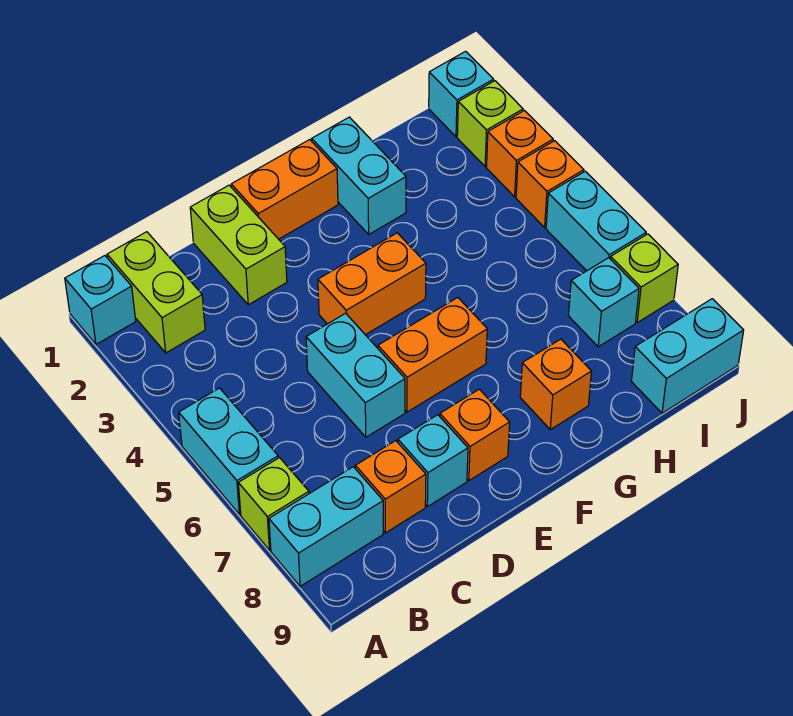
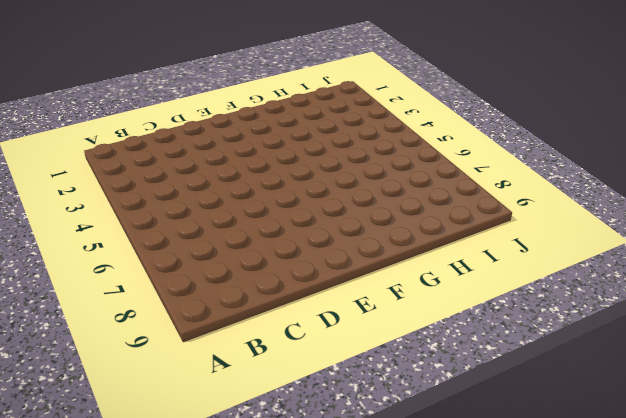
none -> cyan brick A1 level 1
none -> cyan brick A5:A6 level 1
none -> lime brick A7 level 1

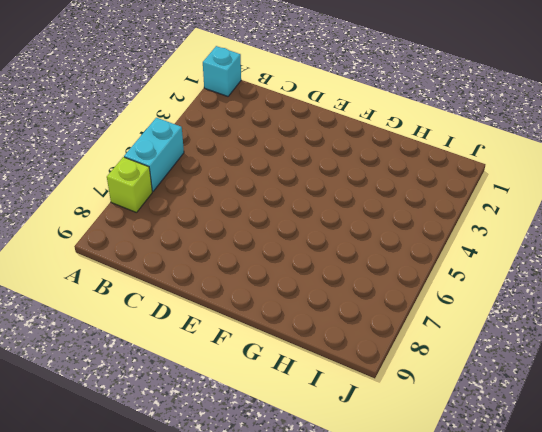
none -> cyan brick A8:B8 level 1
none -> lime brick B1:B2 level 1
none -> orange brick C8 level 1

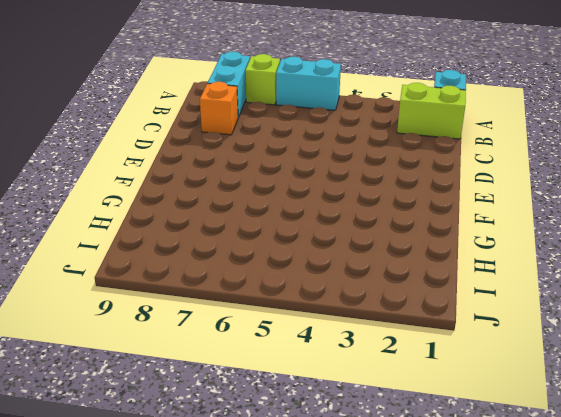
none -> lime brick D1:D2 level 1
none -> cyan brick D5:D6 level 1
none -> cyan brick D8 level 1

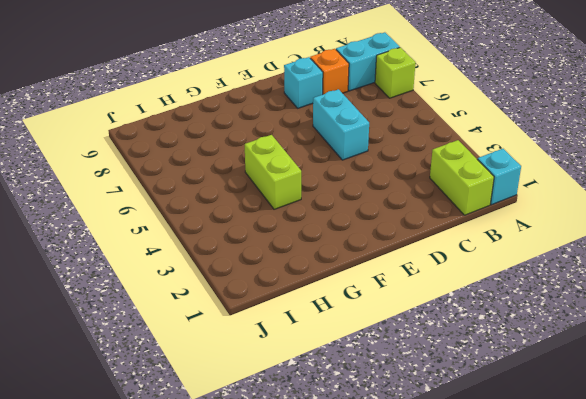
lime brick G4:G5 level 1 -> lime brick D1:D2 level 1
none -> cyan brick A5:A6 level 1
none -> orange brick E1:F1 level 1
none -> orange brick E4:F4 level 1

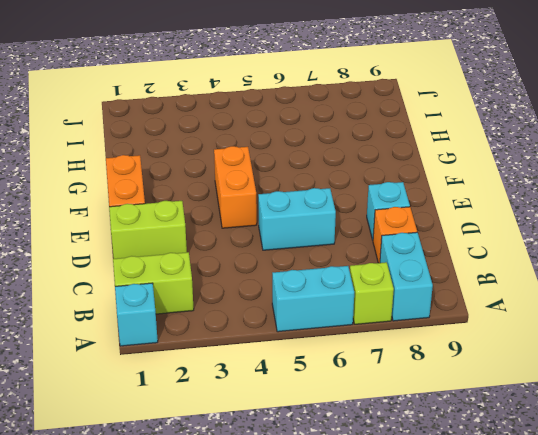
none -> orange brick E6:F6 level 1
none -> orange brick E8 level 1
none -> cyan brick G1:G2 level 1

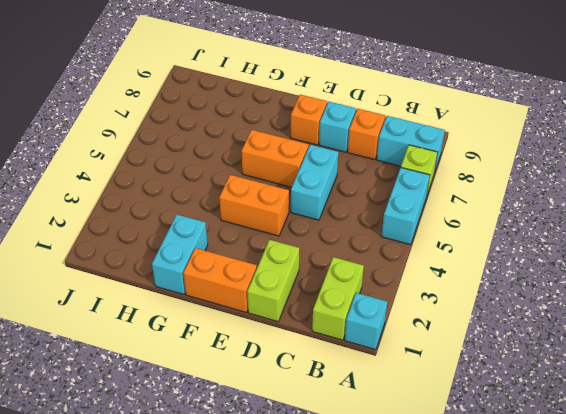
none -> orange brick G8 level 1
none -> cyan brick I7 level 1
none -> cyan brick I9:J9 level 1

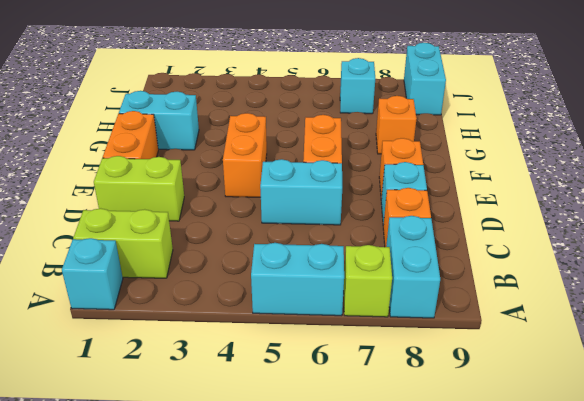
none -> cyan brick J1 level 1
none -> lime brick J2 level 1
none -> orange brick J3 level 1

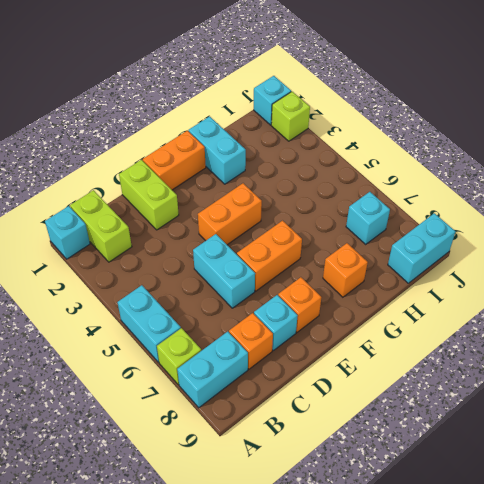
none -> orange brick J3 level 1
none -> orange brick J4 level 1
none -> cyan brick J5:J6 level 1

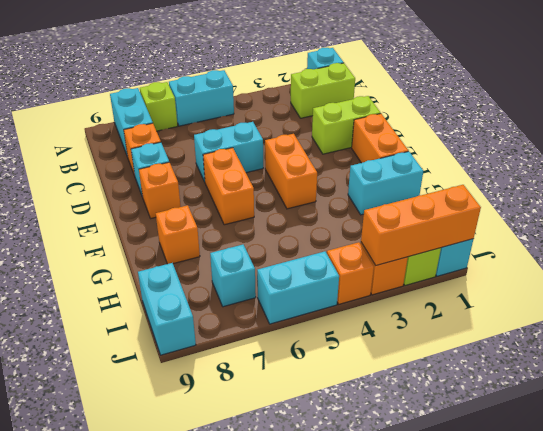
orange brick J1:J3 level 2 -> none
none -> lime brick J7 level 1

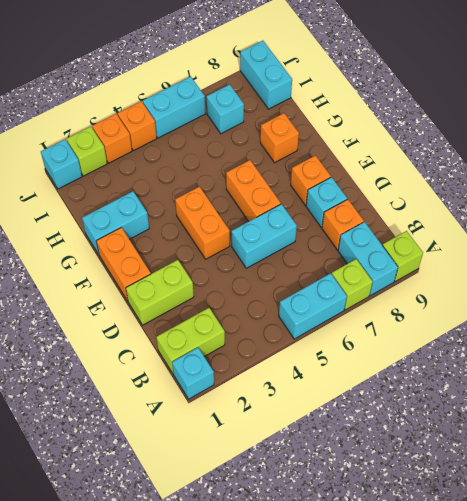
lime brick A9 level 1 -> lime brick J7 level 1

